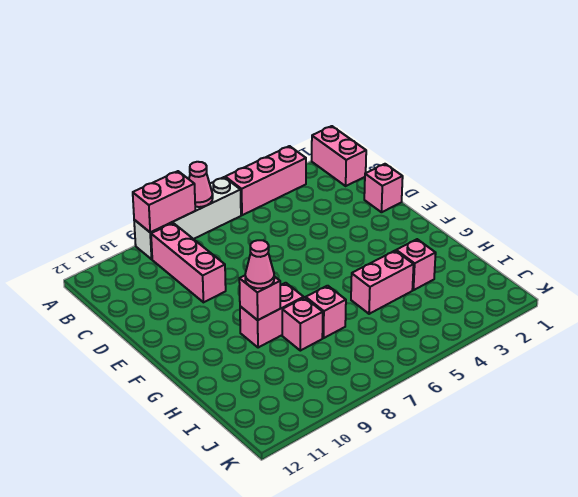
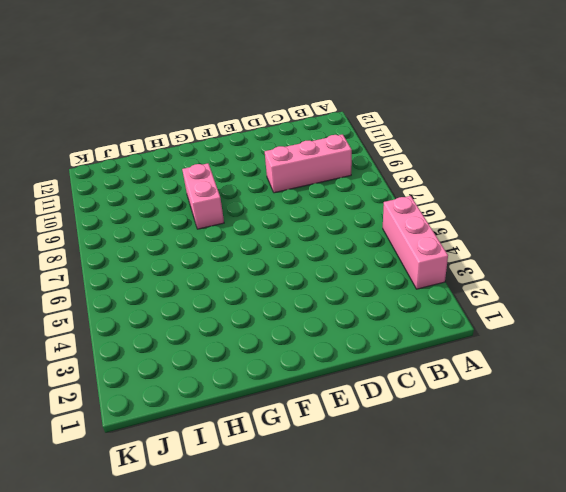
none -> pink brick A1:B1 level 1
none -> white brick A6:A9 level 1
none -> pink brick D1 level 1

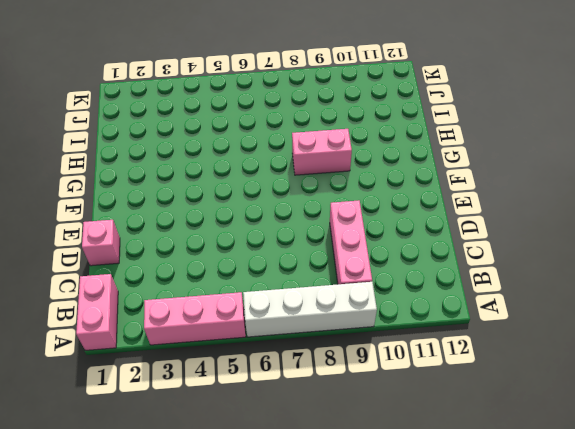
none -> pink brick H3 level 1
none -> pink brick H4:H5 level 1
none -> pink brick H7 level 1

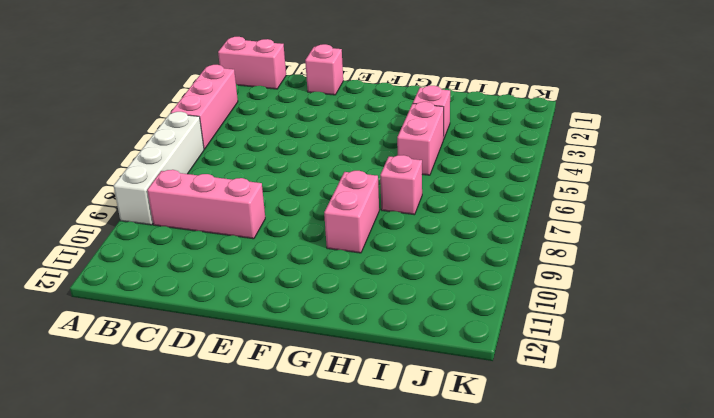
none -> pink brick H8 level 1
none -> pink cone A7 level 2
none -> pink brick A8:A9 level 2

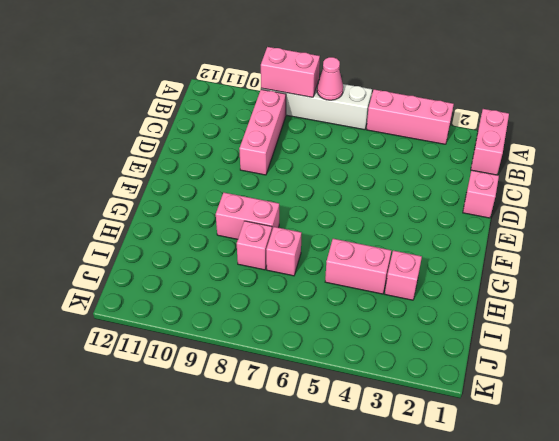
none -> pink brick G9 level 2
none -> pink cone G9 level 3

